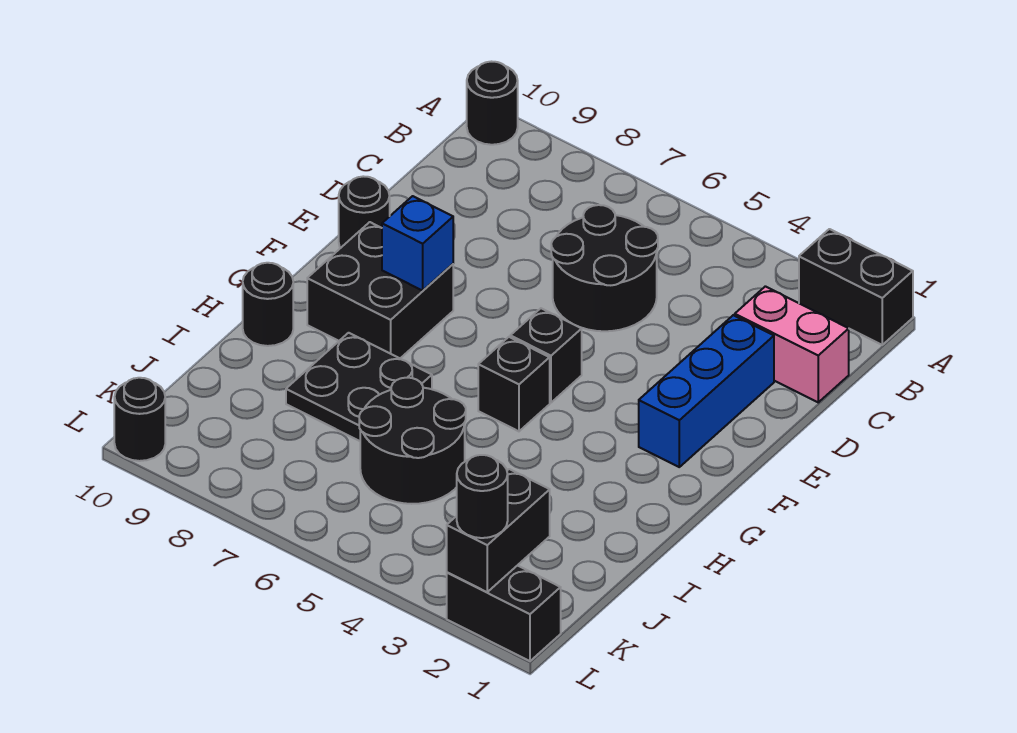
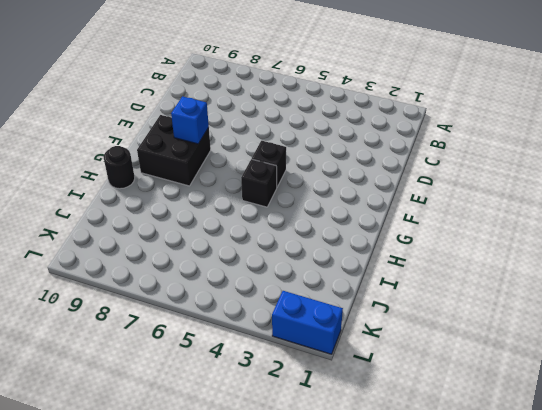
blue brick L1:L2 level 1 -> black brick L1:L2 level 1
none -> black brick A1:A2 level 1
none -> black round brick A10 level 1
none -> pink brick C1:C2 level 1

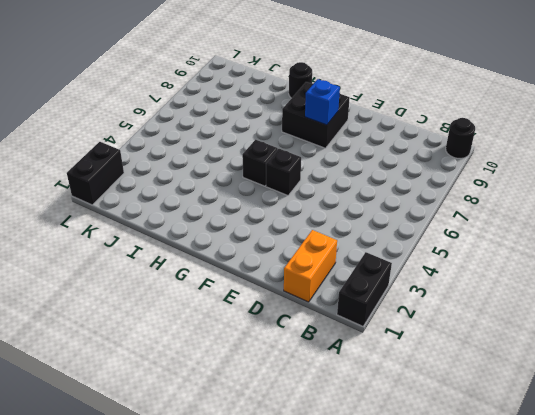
orange brick C1:C2 level 1 -> pink brick C1:C2 level 1
none -> black round brick C5:D6 level 1
none -> blue brick D2:F2 level 1
none -> black round brick E10 level 1

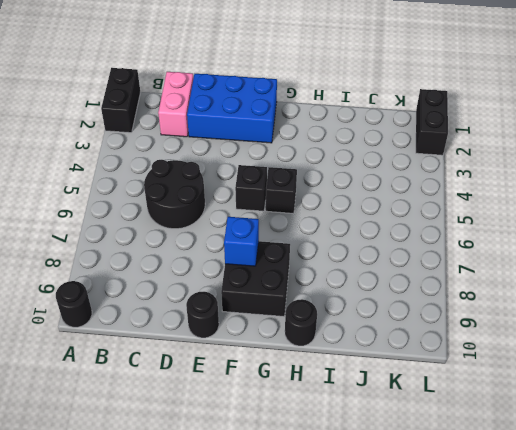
blue brick D1:F2 level 1 -> blue brick D2:F2 level 1
none -> black plate H7:I8 level 1
none -> black round brick I5:J6 level 1
none -> black round brick L10 level 1

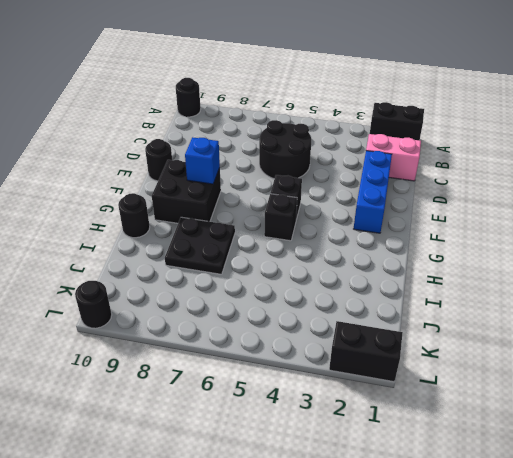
none -> black round brick I5:J6 level 1
none -> black brick K2:L2 level 2
none -> black round brick L2 level 3

